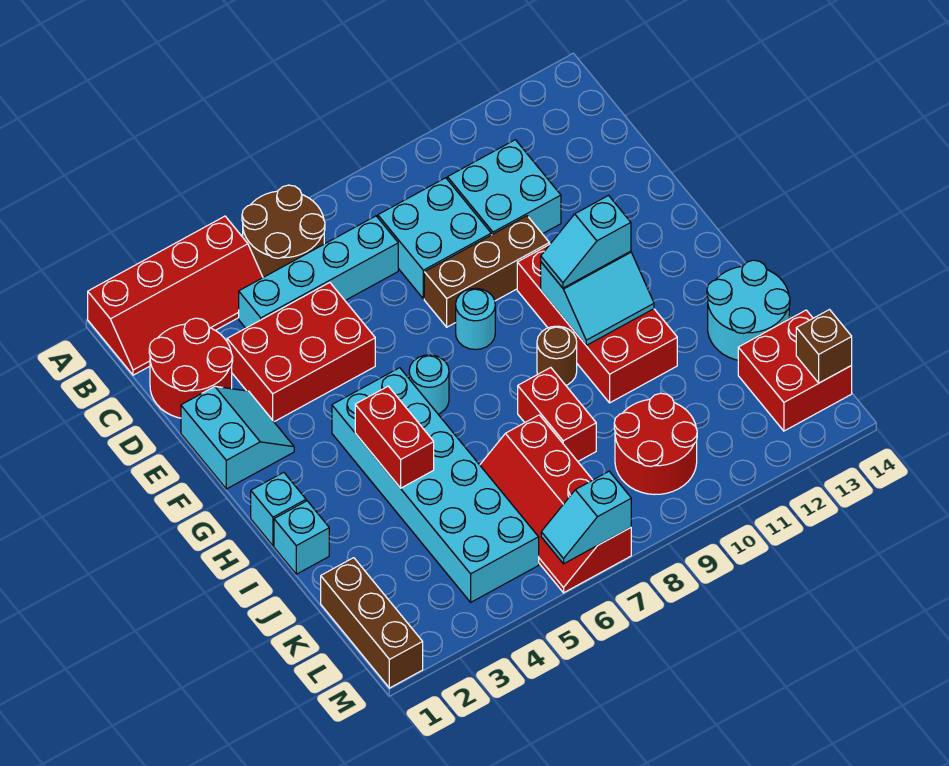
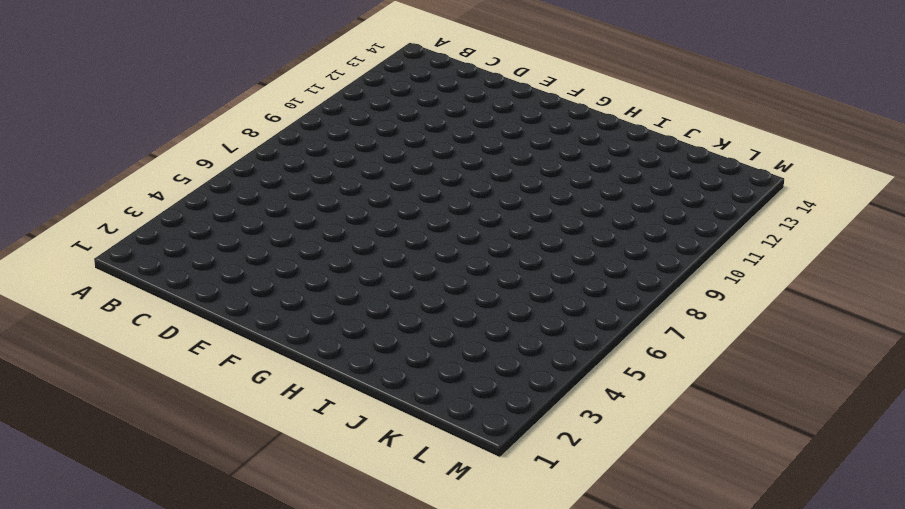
none -> red slope A1:B4 level 1 top A
none -> brown round brick A5:B6 level 1
none -> red round brick C1:D2 level 1

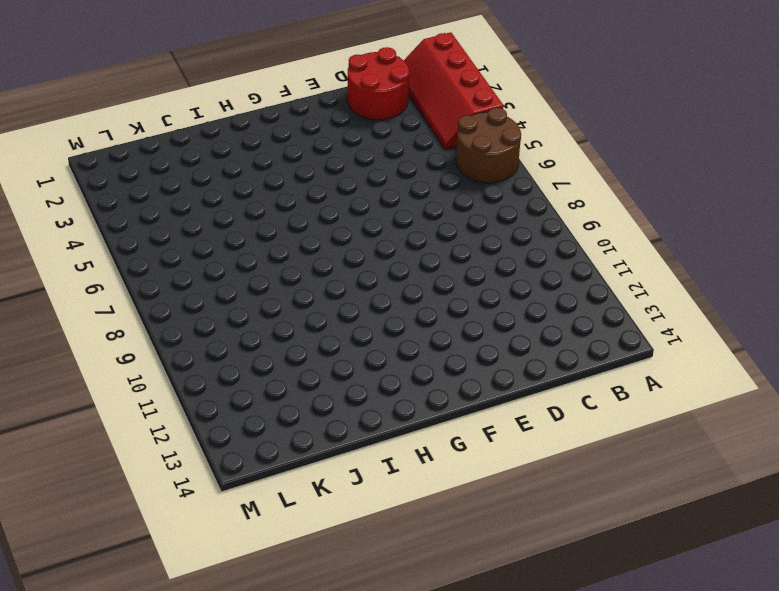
none -> cyan brick C4:C7 level 1
none -> cyan brick C8:D9 level 1
none -> cyan brick C10:D11 level 1

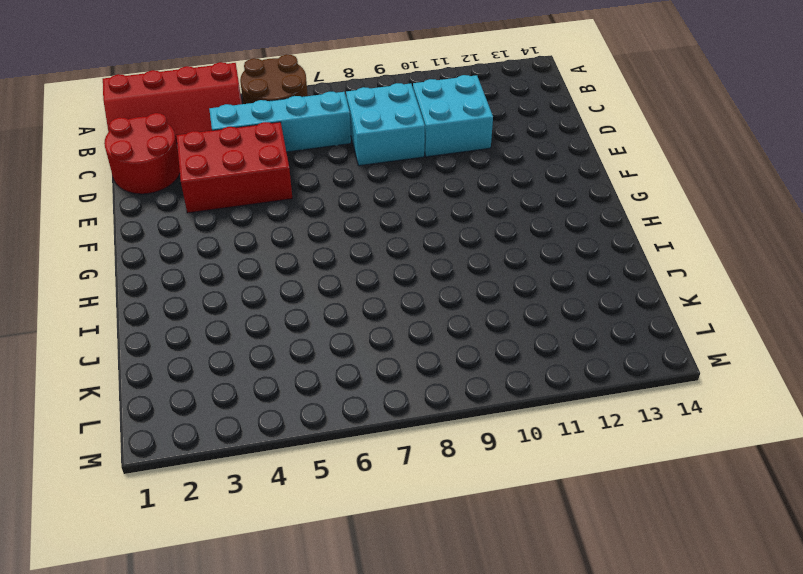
none -> cyan slope E1:F2 level 1 top 1
none -> brown brick E8:E10 level 1
none -> cyan round brick F8 level 1

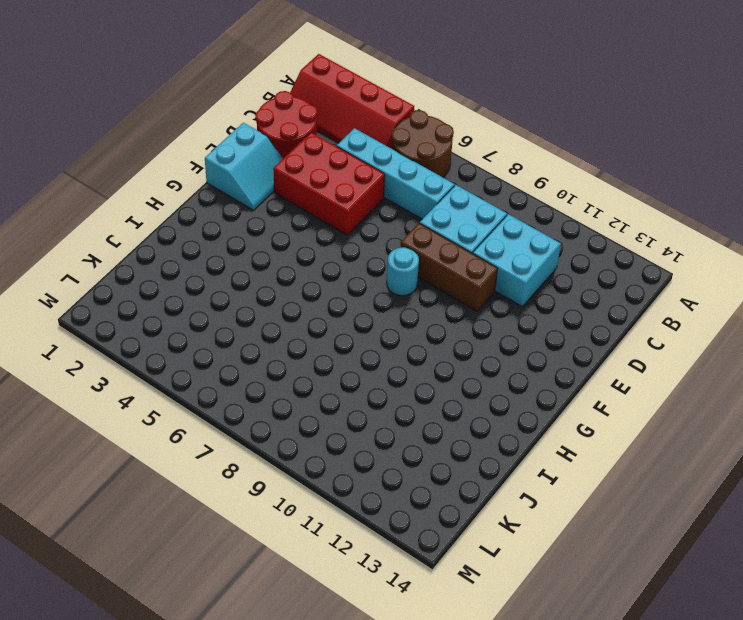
none -> red brick F10:I11 level 1
none -> cyan brick G4:L5 level 1
none -> cyan round brick G6 level 1

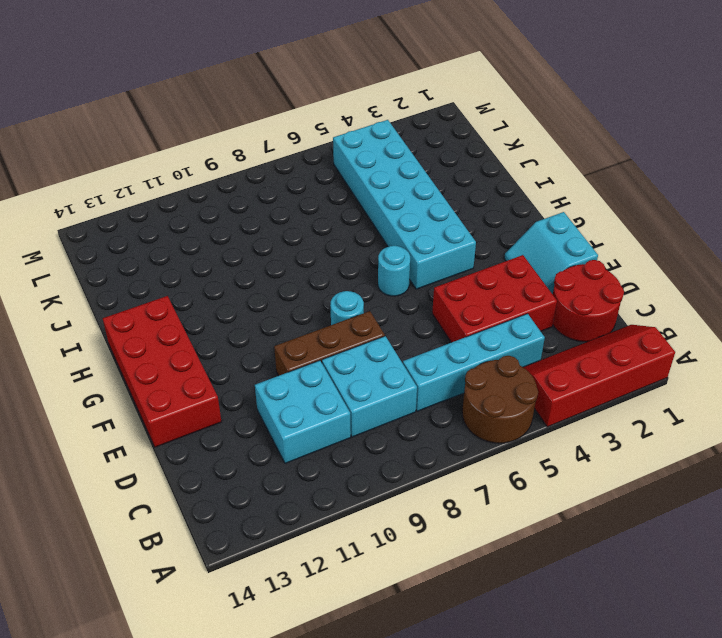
red brick E13:H14 level 1 -> red brick F10:I11 level 1
none -> cyan brick H1 level 1
none -> brown round brick H9 level 1
none -> cyan brick I1 level 1

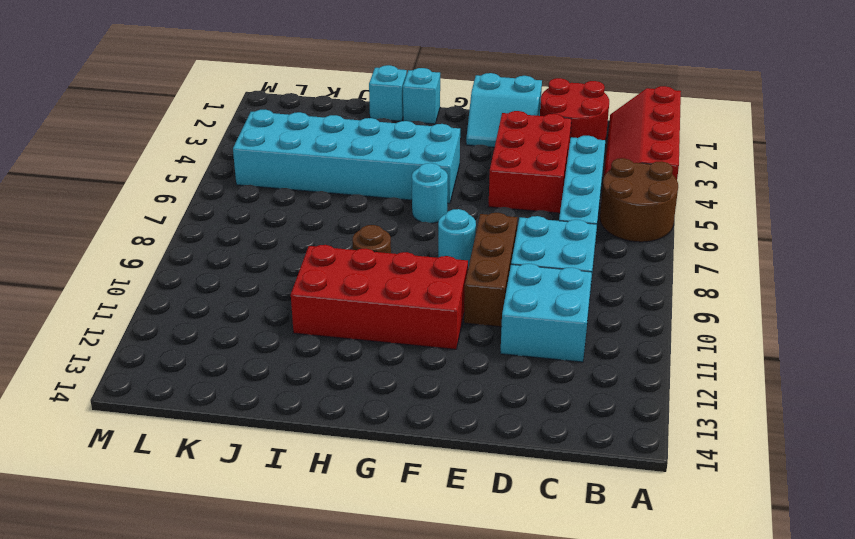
none -> red brick I8:J8 level 1
none -> cyan round brick I13:J14 level 1
none -> red slope J6:M7 level 1 top 7

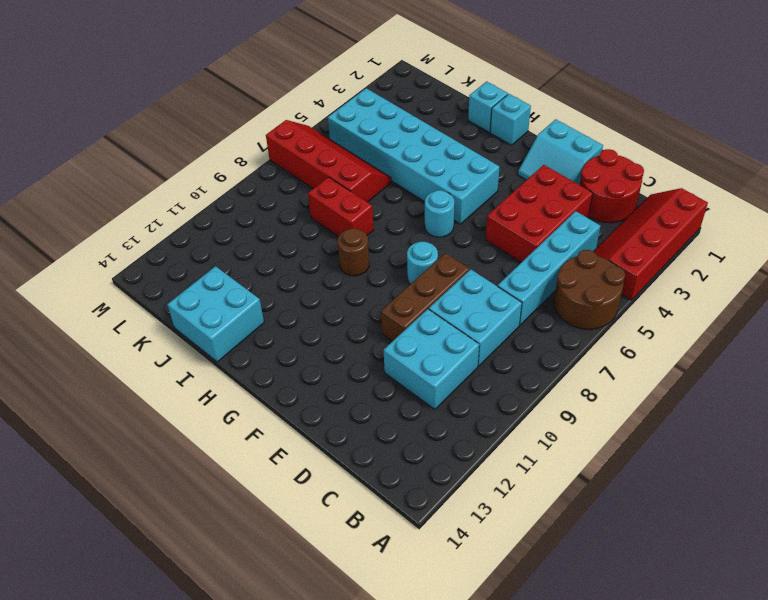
cyan brick I13:J14 level 1 -> cyan round brick I13:J14 level 1
none -> red brick F10:I11 level 1
none -> brown brick K1:M1 level 1
none -> red round brick K9:L10 level 1

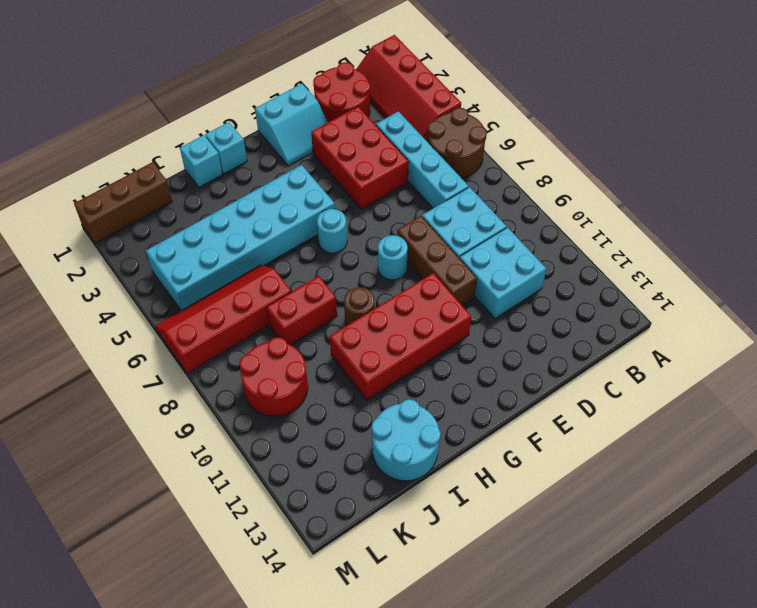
none -> red brick K13:L14 level 1
none -> cyan slope G10:H11 level 2 top G
none -> red brick H4:I4 level 2

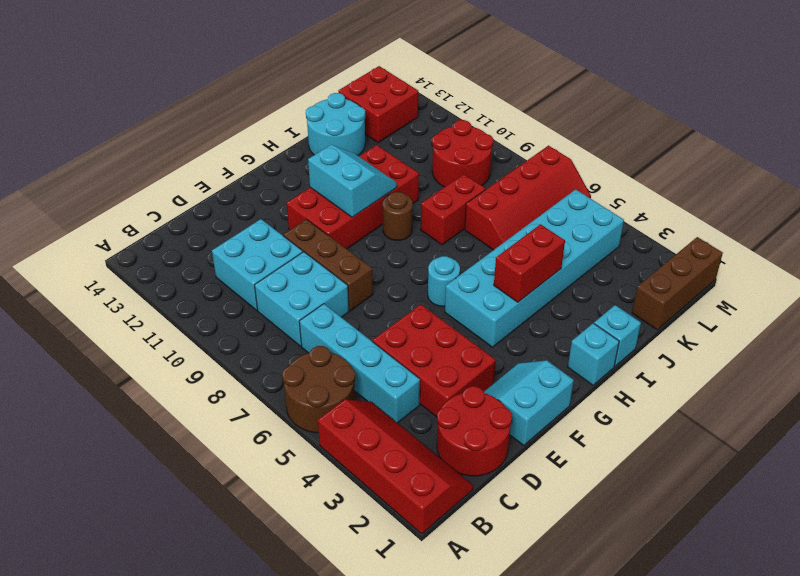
none -> cyan round brick F8 level 1
none -> brown brick L14 level 2
none -> cyan slope M6:M7 level 2 top 7

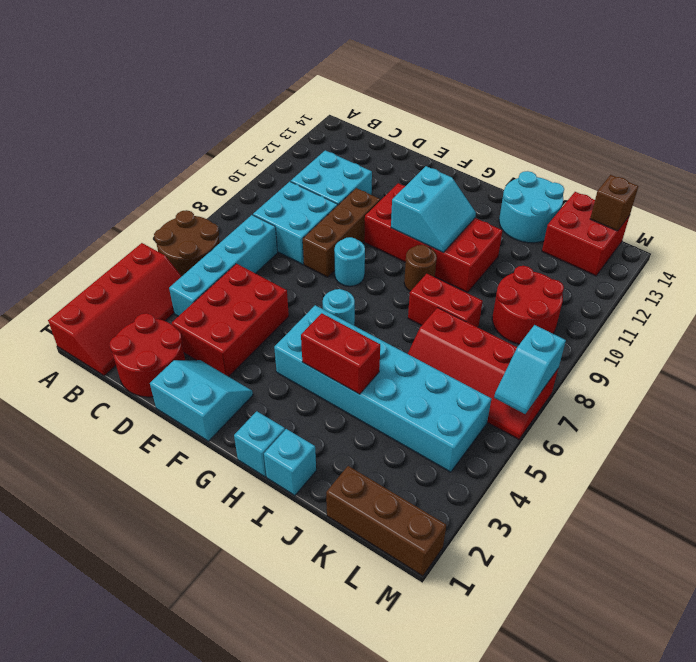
none -> cyan slope G10:G11 level 3 top 11

